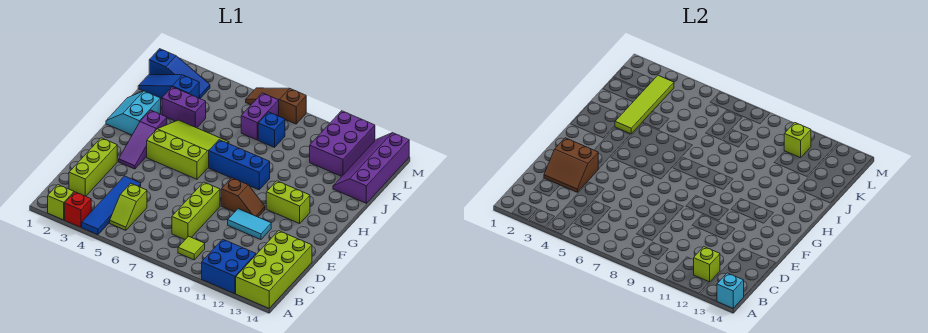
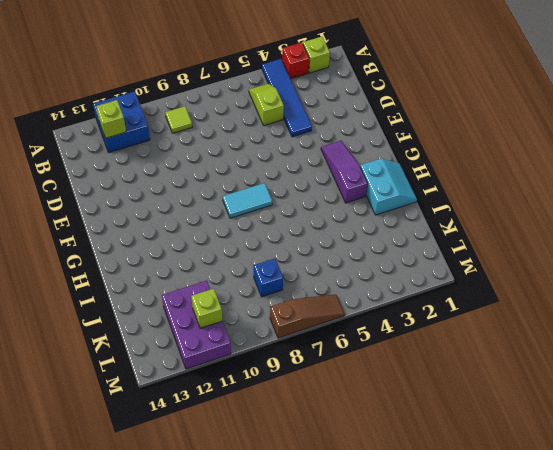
cyan tile G7:G8 level 1 -> cyan tile E10:E11 level 1
none -> lime brick A13:D14 level 1
none -> lime brick C2:E2 level 1
none -> lime brick C8:E8 level 1

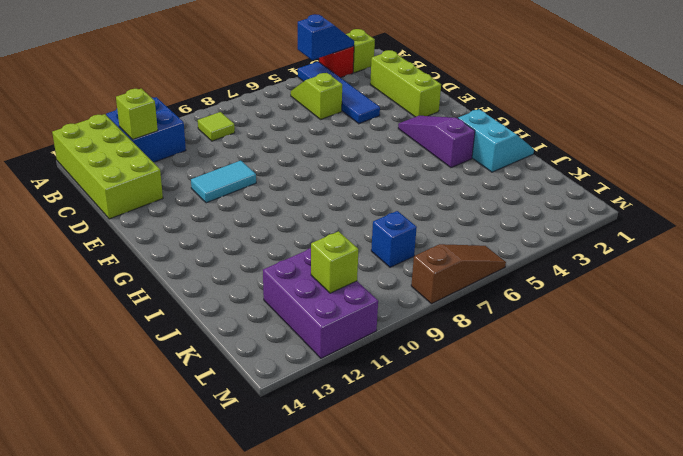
blue slope A3:A4 level 2 top 4 -> none
none -> lime brick C8:E8 level 1
none -> brown slope F9:F10 level 1 top 9
none -> lime slope G4:I6 level 1 top G

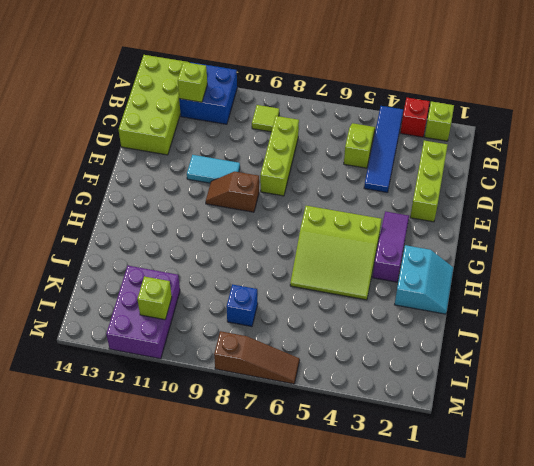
none -> lime brick G11:G12 level 1
none -> blue brick H7:H9 level 1
none -> purple brick J3:J4 level 1

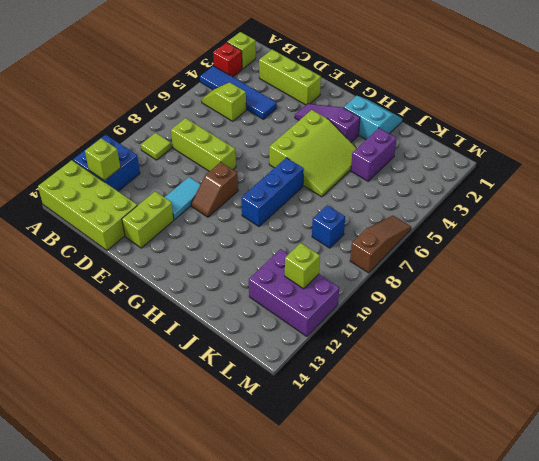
lime brick E12:E13 level 1 -> lime brick G11:G12 level 1
none -> purple slope J13:M14 level 1 top 14
none -> blue slope K1:K3 level 1 top 3
none -> purple brick K7:L7 level 1

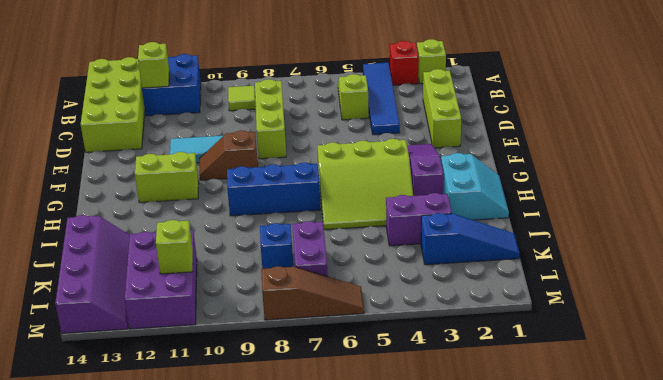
none -> blue slope L1:L3 level 1 top 1
none -> cyan brick A14 level 2
none -> brown slope D2:E3 level 2 top E

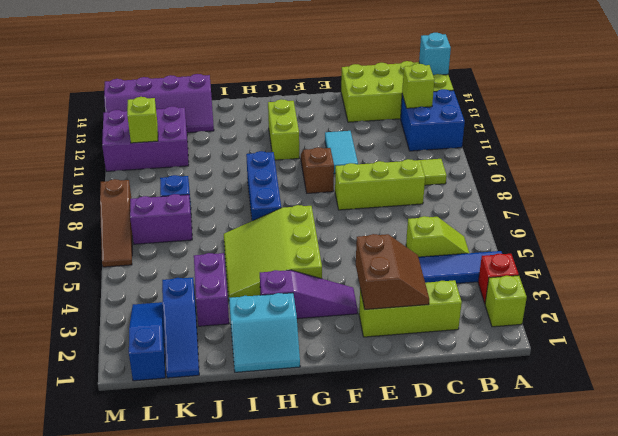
none -> lime tile I3:L3 level 2

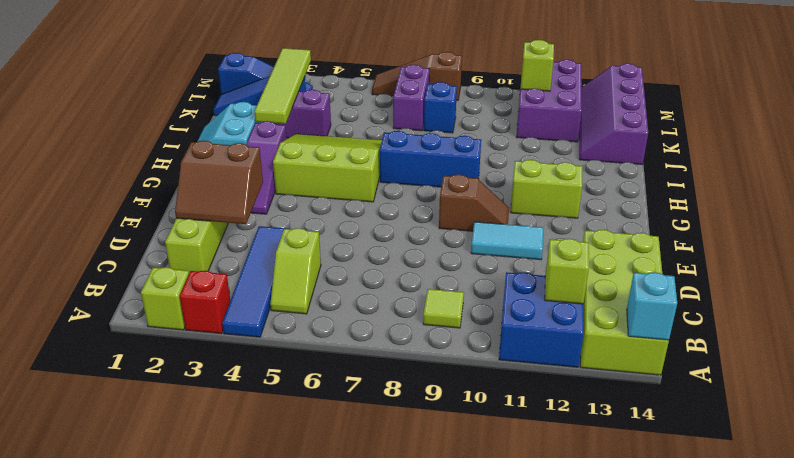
none -> lime brick C8:E8 level 1

